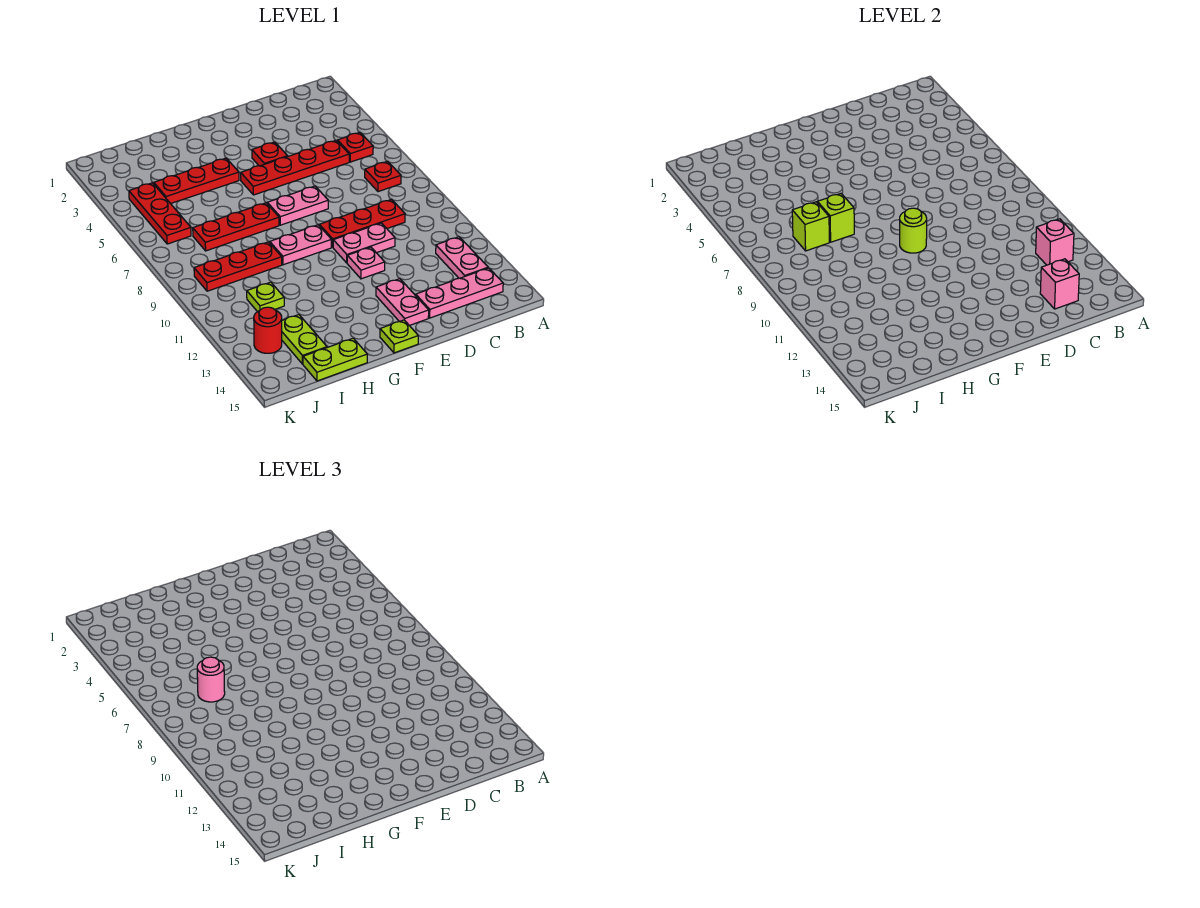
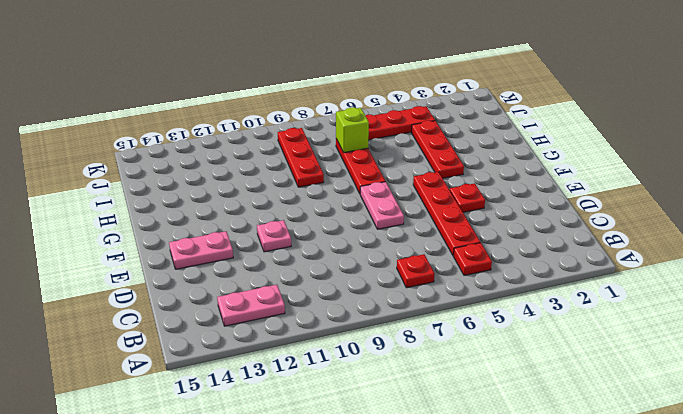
none -> pink plate B14:D14 level 1
none -> red plate C9:E9 level 1
none -> pink plate D10:E10 level 1

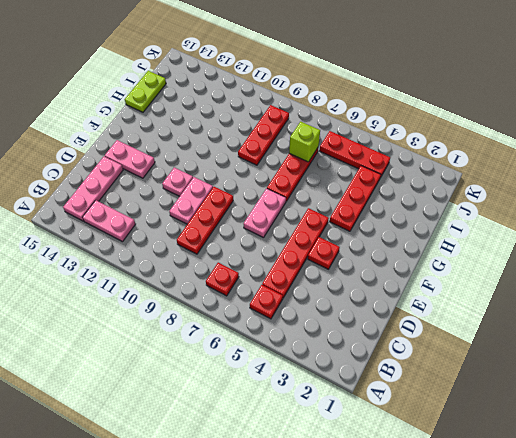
none -> pink plate F9:G9 level 1
none -> lime plate F15 level 1
none -> lime plate I11 level 1

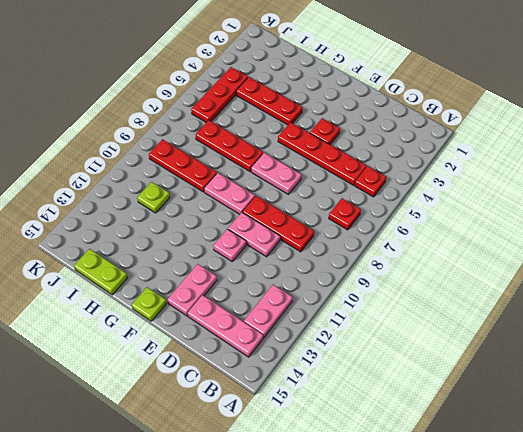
none -> lime plate I13:I14 level 1
none -> red round brick J13 level 1
none -> pink brick B12 level 2

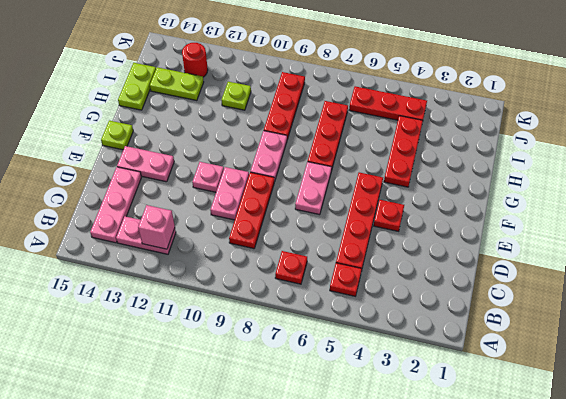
none -> pink brick C14 level 2
none -> lime round brick F9 level 2
none -> lime brick H7 level 2

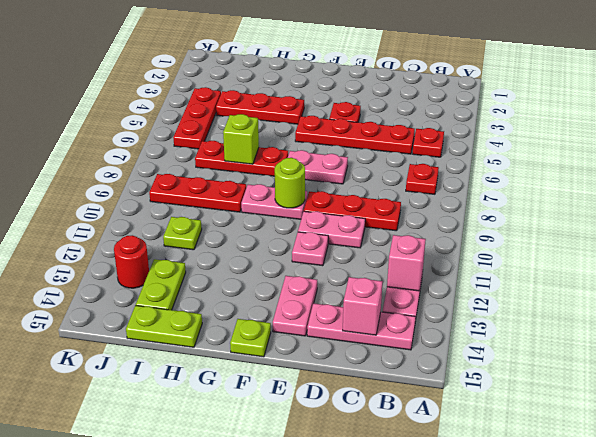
none -> lime brick I7 level 2
none -> pink round brick I7 level 3

